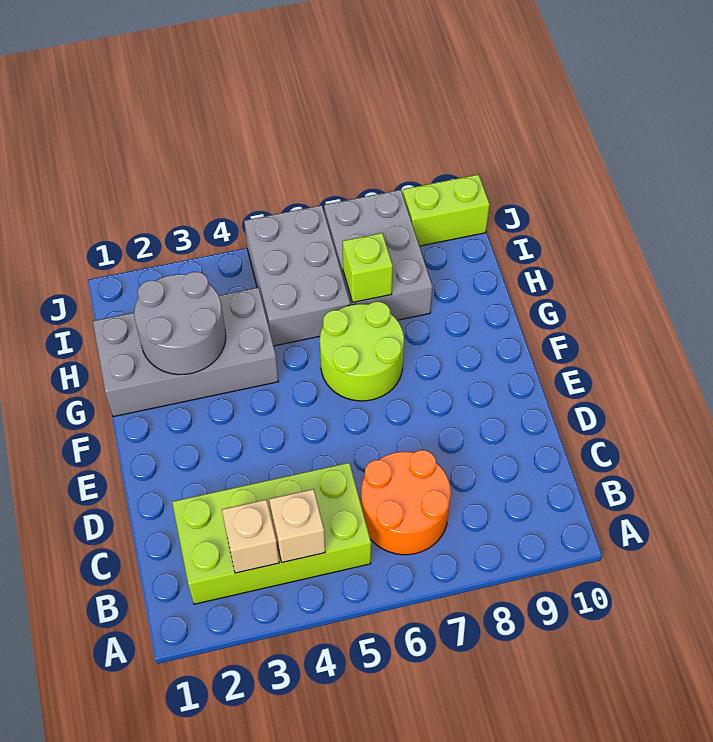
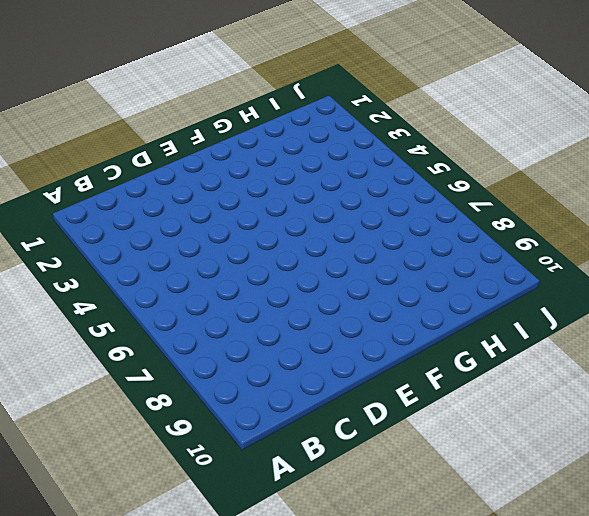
none -> lime brick B2:C5 level 1
none -> orange round brick B6:C7 level 1

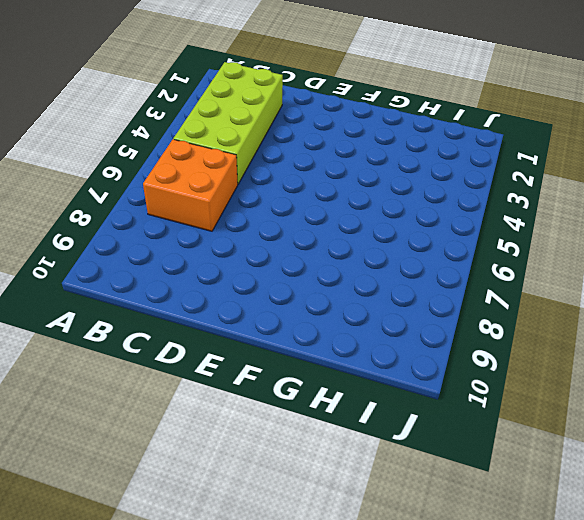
orange brick B6:C7 level 1 -> orange round brick B6:C7 level 1
none -> lime round brick F6:G7 level 1
none -> grey brick G1:H4 level 1

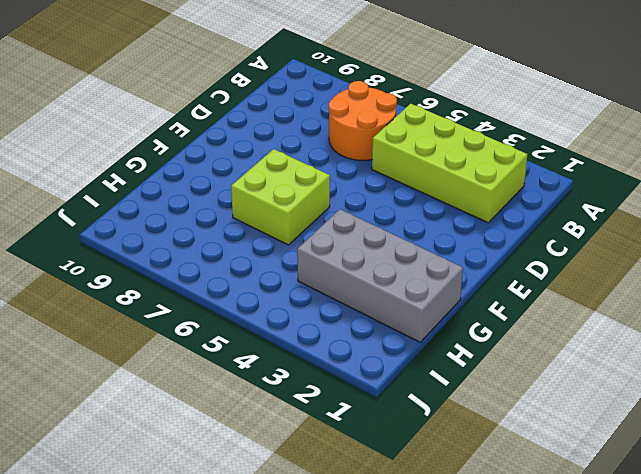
lime brick F6:G7 level 1 -> lime round brick F6:G7 level 1
none -> grey brick H5:J6 level 1
none -> grey brick H7:J8 level 1

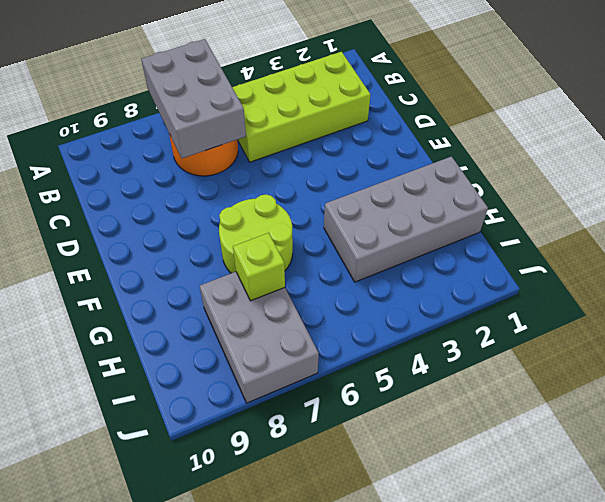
grey brick A6:C7 level 2 -> grey brick H5:J6 level 1
none -> lime brick J9:J10 level 1
none -> tan brick B3 level 2

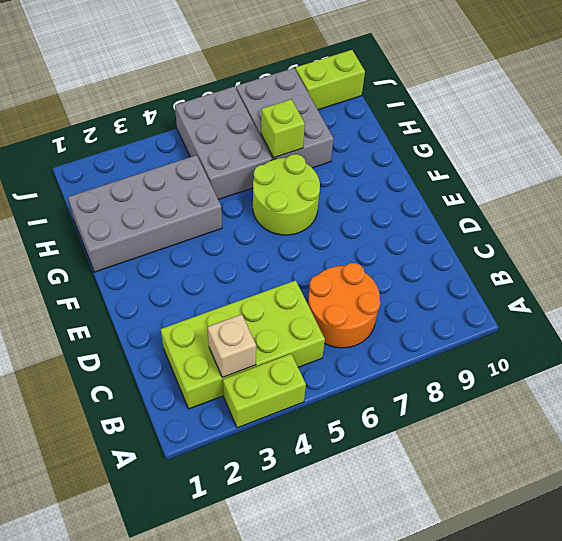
lime brick A3:A4 level 1 -> none
none -> tan brick B4 level 2
none -> grey round brick G2:H3 level 2

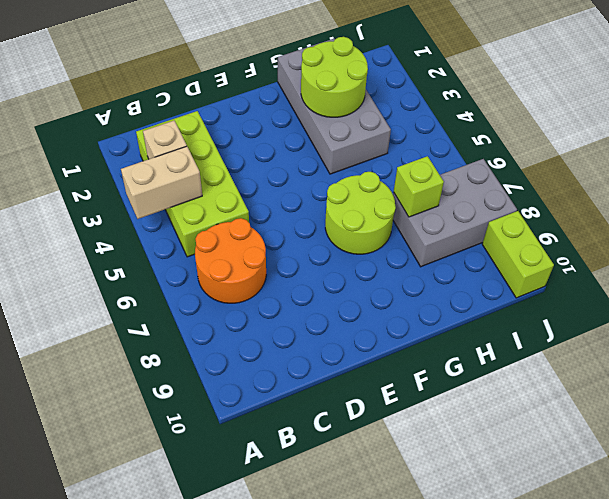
tan brick A4:B4 level 2 -> tan brick B4 level 2
lime round brick G2:H3 level 2 -> grey round brick G2:H3 level 2
none -> grey brick H5:J6 level 1

